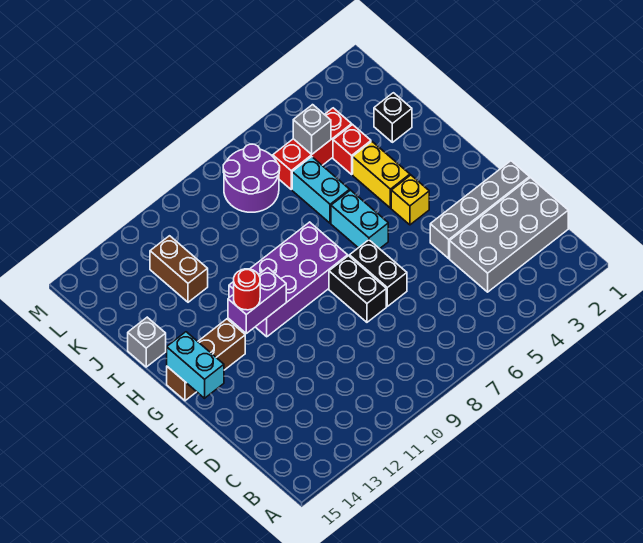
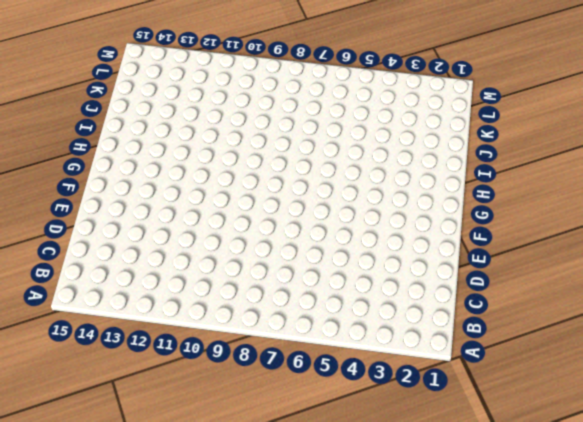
none -> grey brick C1:D4 level 1
none -> grey brick E1:E4 level 1
none -> black brick E7:F7 level 1

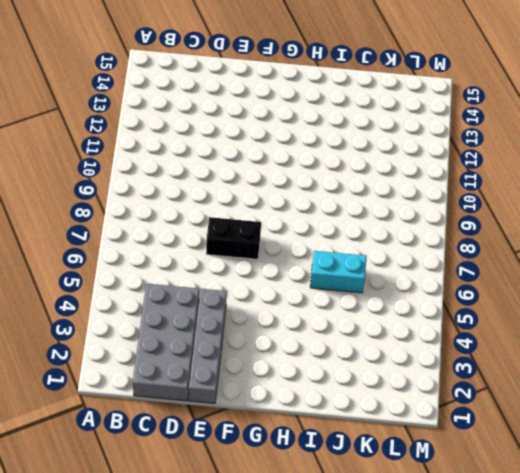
none -> black brick E8:F8 level 1
none -> yellow brick G4 level 1
none -> cyan brick G6:H6 level 1

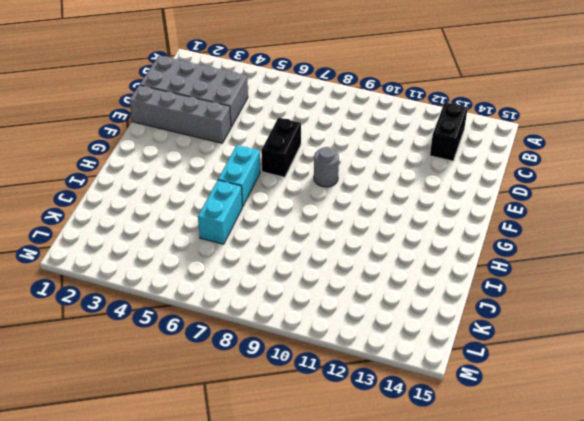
black brick B13:C13 level 1 -> black brick E8:F8 level 1
grey round brick F9 level 1 -> none
none -> yellow brick G4 level 1
none -> purple brick G8:H11 level 1
none -> brown brick G13:G15 level 1

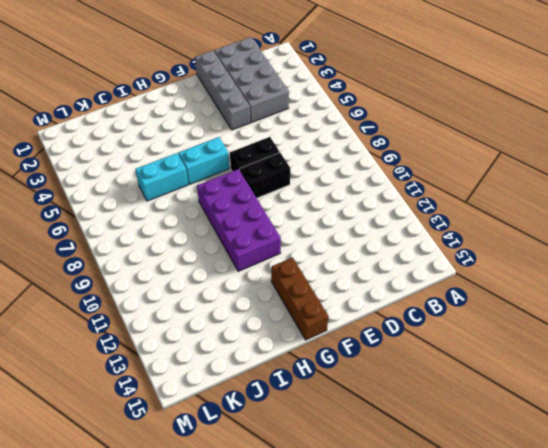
none -> yellow brick G4 level 1
none -> yellow brick H4:I4 level 1
none -> grey brick I15 level 1

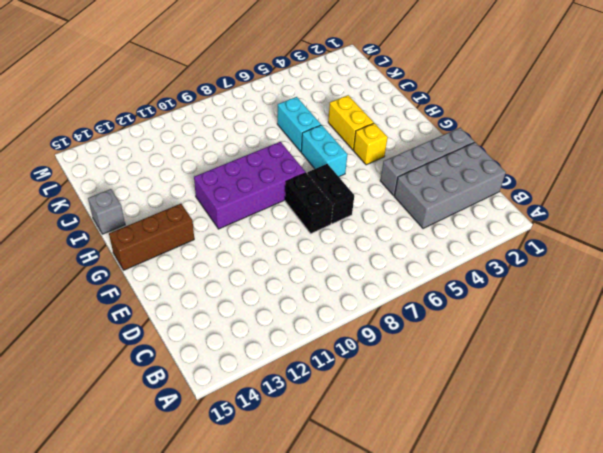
none -> black brick J2 level 1
none -> red brick J4 level 1
none -> brown brick J12:K12 level 1

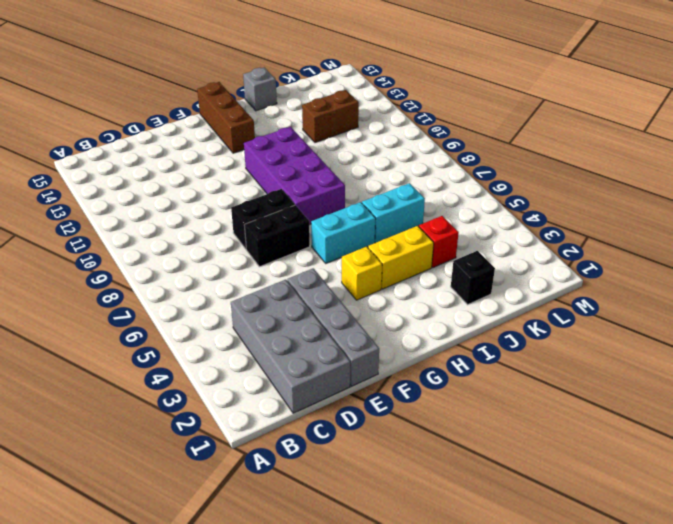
none -> red brick K4:K6 level 1
none -> purple round brick K7:L8 level 1
none -> cyan brick F15:G15 level 2

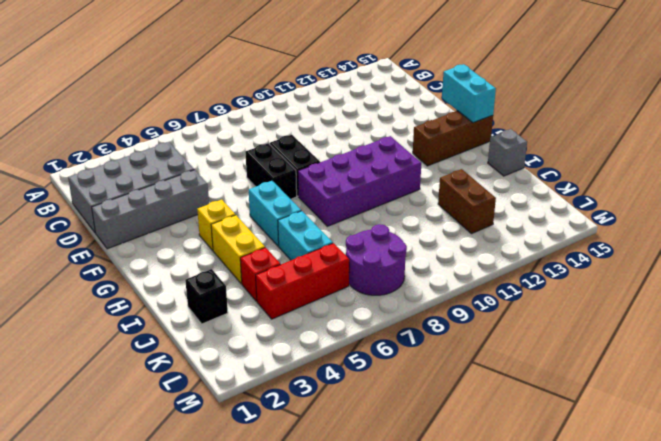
none -> purple brick G11:G12 level 2
none -> grey brick K5 level 2
none -> red round brick G12 level 3

